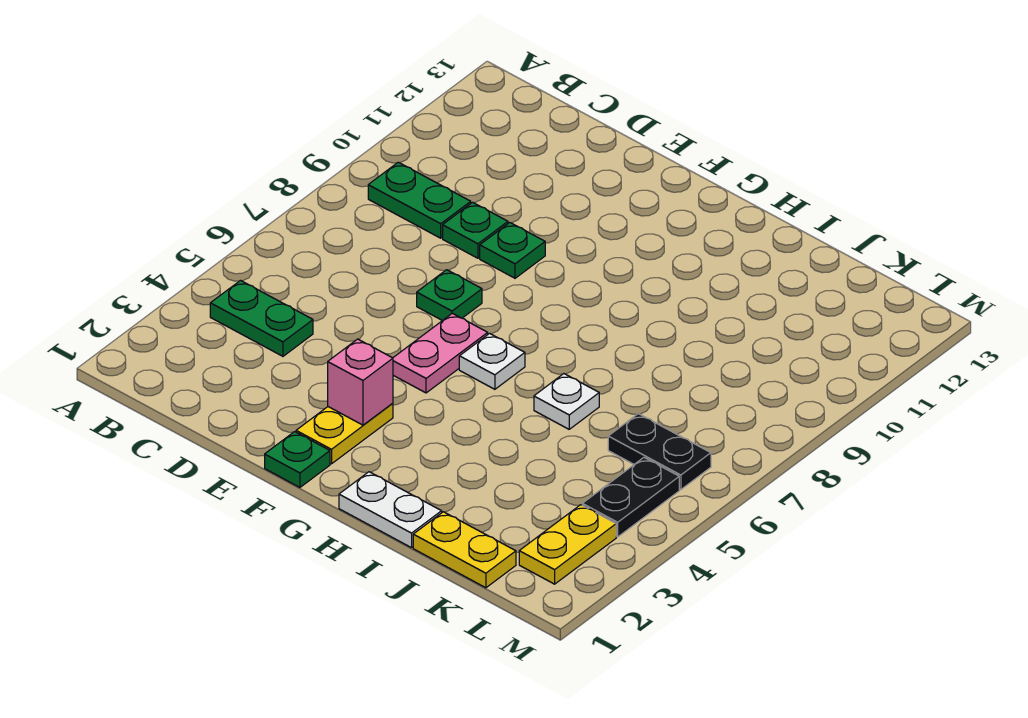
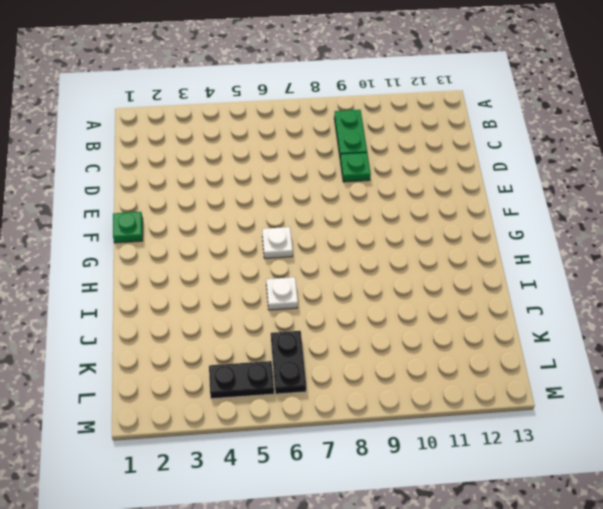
none -> green plate B4:C4 level 1
none -> green plate E7 level 1
none -> green plate E9 level 1

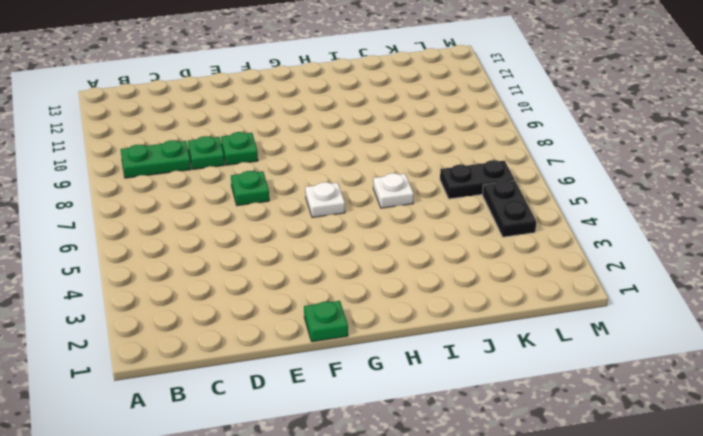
none -> green plate B4:C4 level 1
none -> yellow plate F2:F3 level 1
none -> pink plate F5:F6 level 1

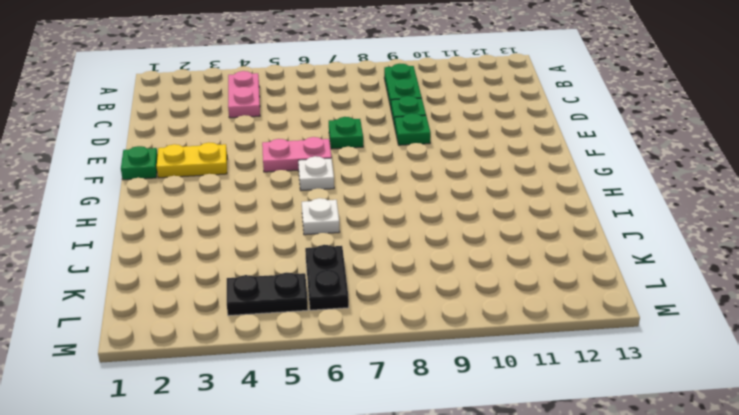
pink plate B4:C4 level 1 -> green plate B4:C4 level 1
none -> white plate H1:I1 level 1
none -> yellow plate J1:K1 level 1
none -> yellow plate L2:L3 level 1

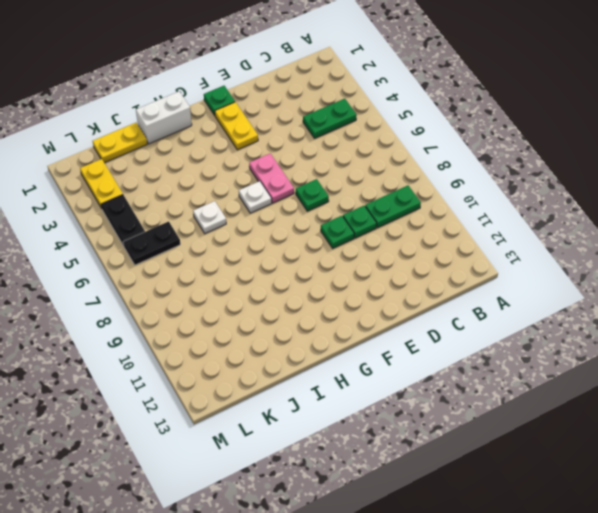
white brick H1:I1 level 1 -> white plate H1:I1 level 1
none -> pink brick F3 level 2

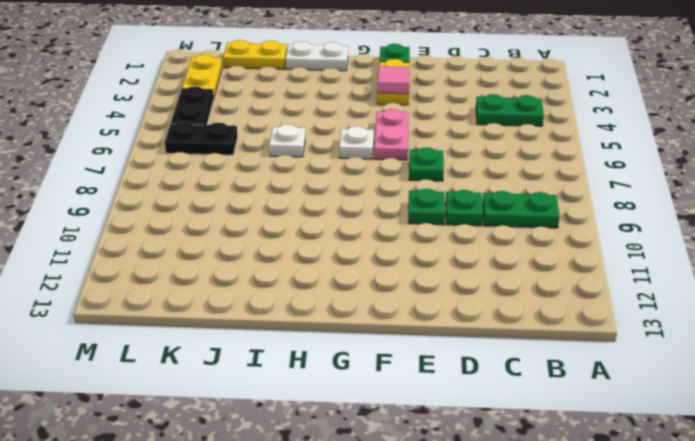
pink tile F3 level 2 -> pink brick F3 level 2

